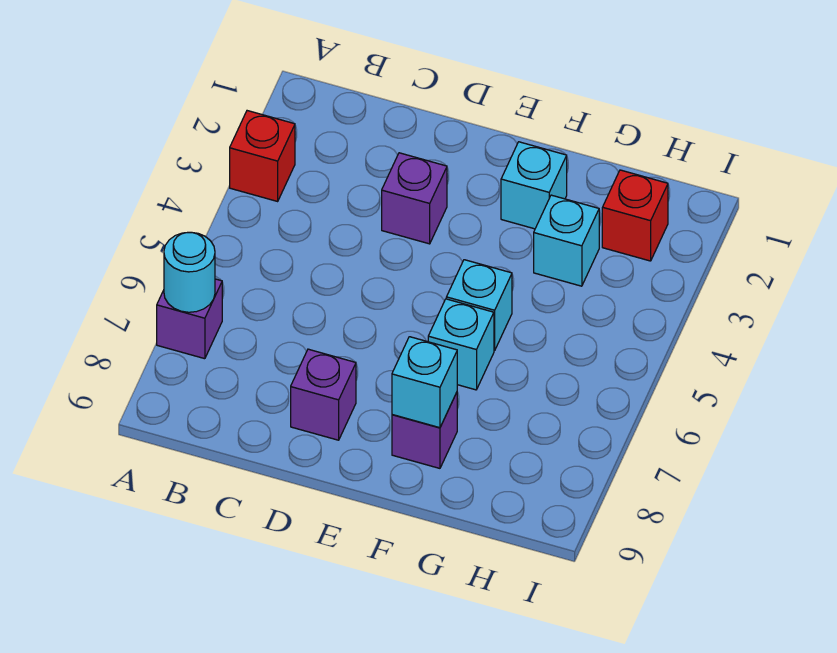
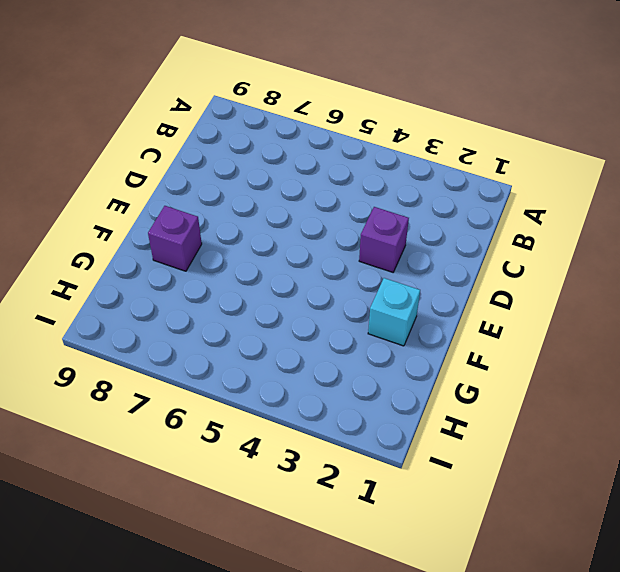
none -> red brick A3 level 1
none -> purple brick A7 level 1
none -> purple brick D8 level 1

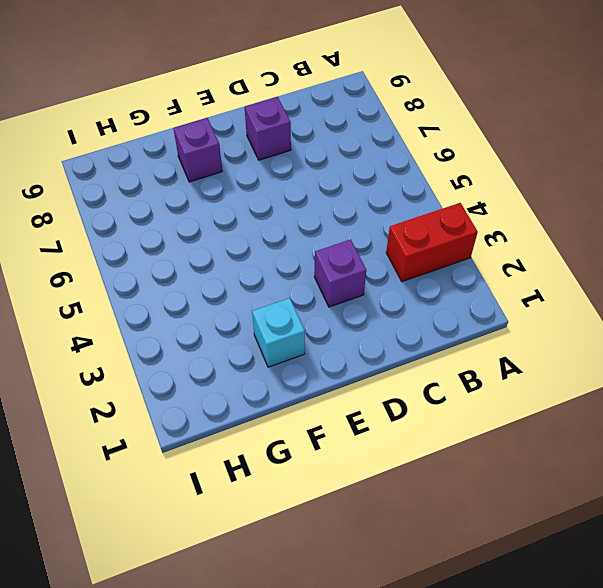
red brick A3:B3 level 1 -> red brick A3 level 1
none -> purple brick A7 level 1
none -> cyan brick F5 level 1
none -> cyan brick F6 level 1

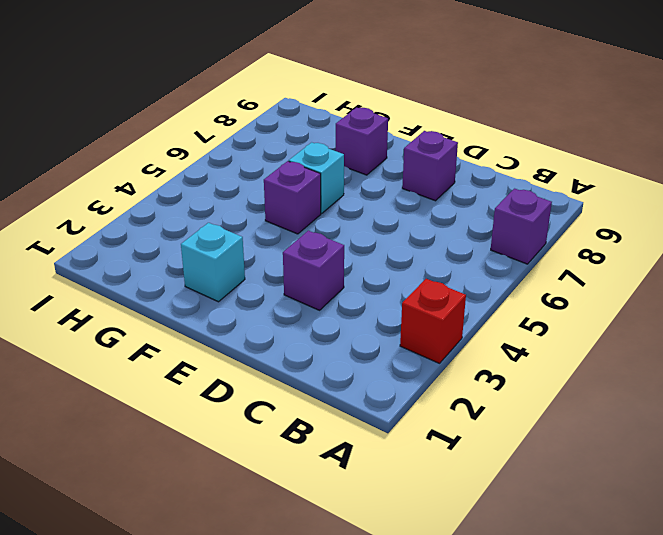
purple brick F5 level 1 -> cyan brick F5 level 1
none -> cyan brick G3 level 1
none -> red brick H2 level 1
none -> cyan round brick A7 level 2

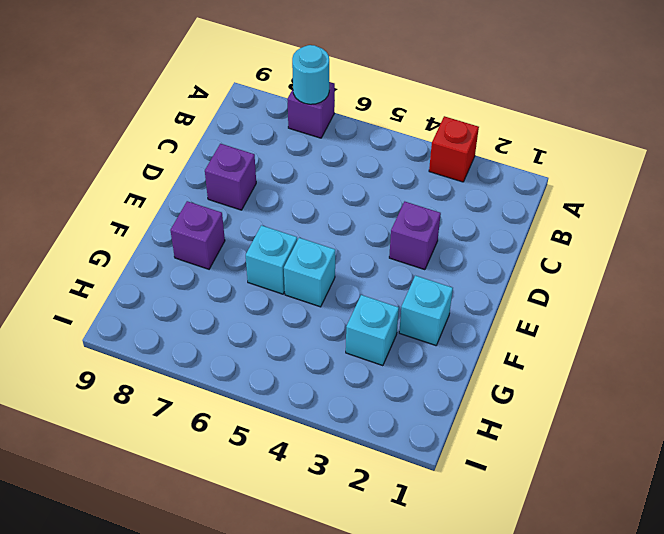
none -> red brick H2 level 1
none -> cyan brick F8 level 2

